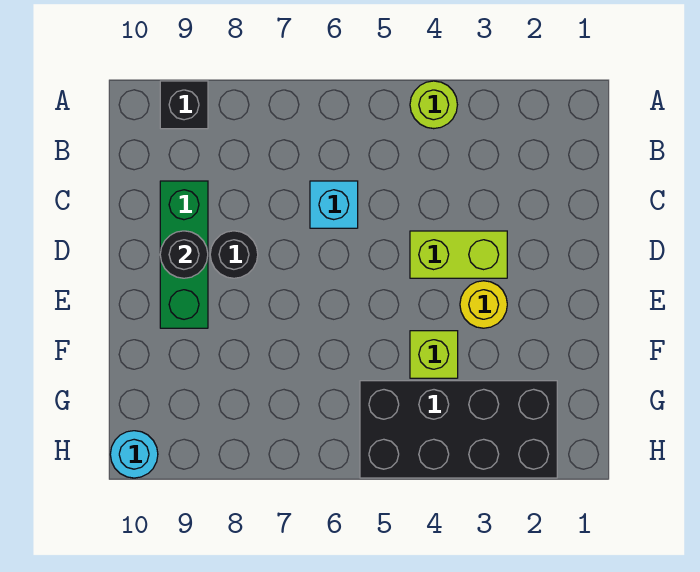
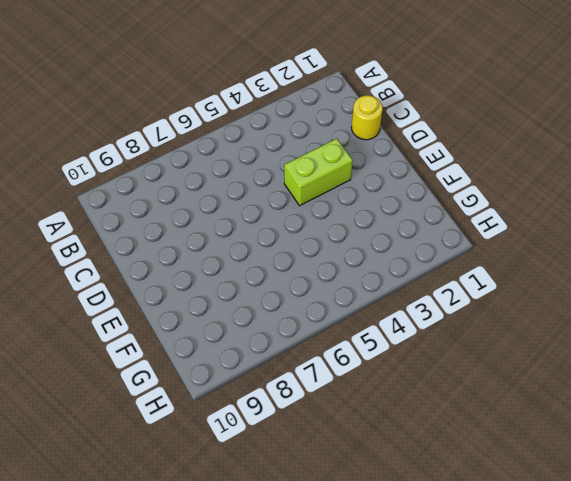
yellow round brick C1 level 1 -> yellow round brick E3 level 1
none -> lime round brick A4 level 1
none -> black brick A9 level 1

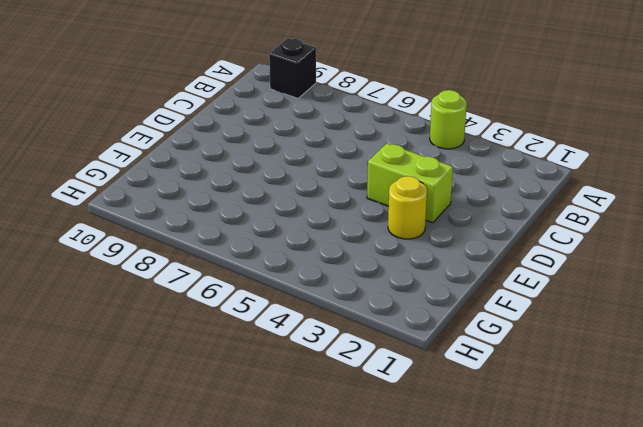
none -> cyan brick C6 level 1
none -> green brick C9:E9 level 1

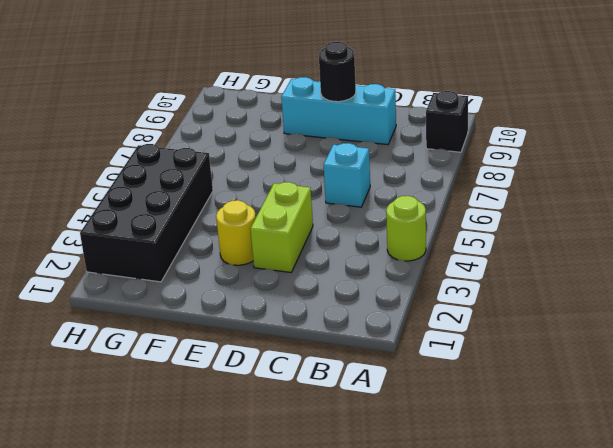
cyan brick C9:E9 level 1 -> green brick C9:E9 level 1
none -> black round brick D8 level 1
none -> lime brick F4 level 1

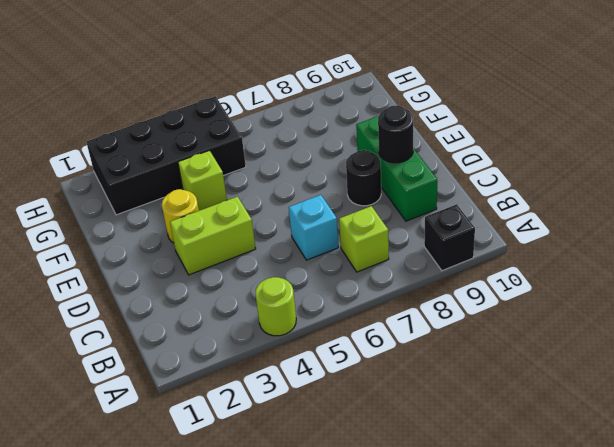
lime brick B7 level 1 -> none
none -> cyan round brick H10 level 1

